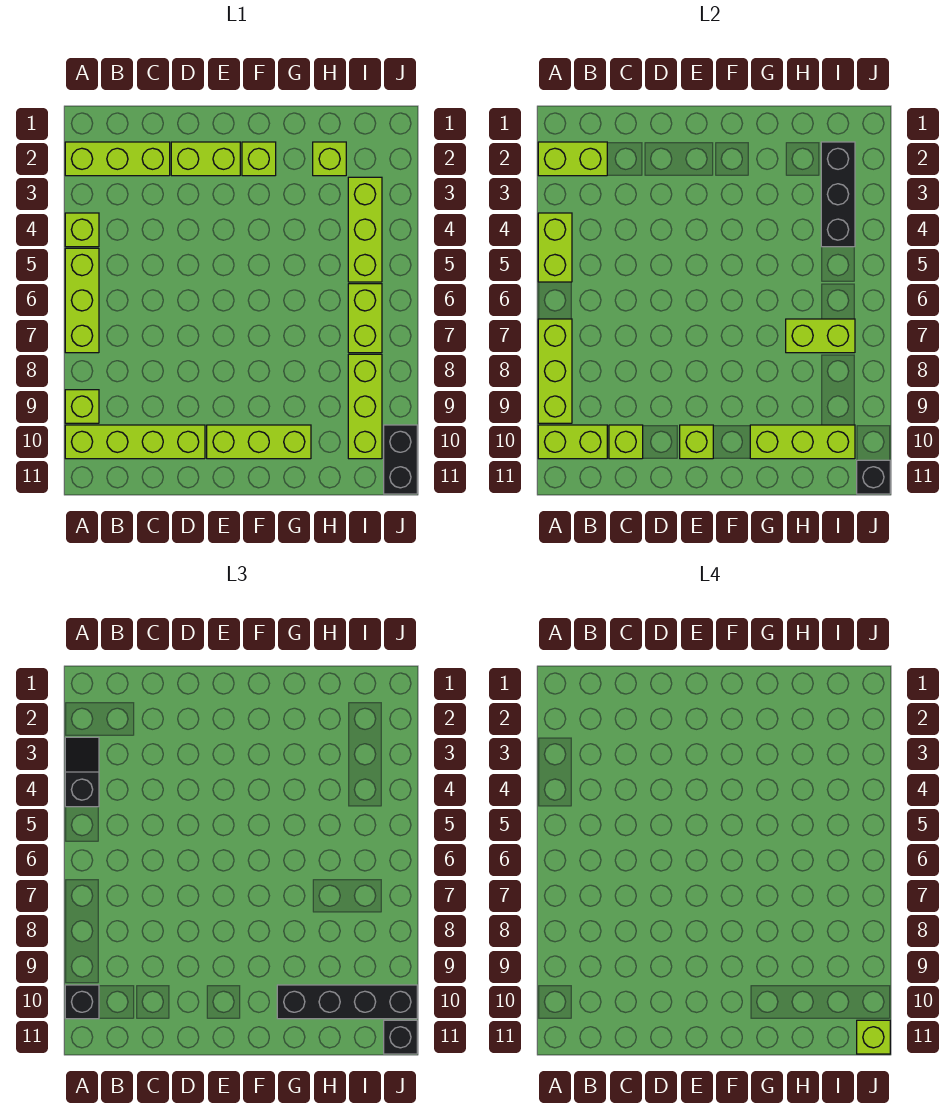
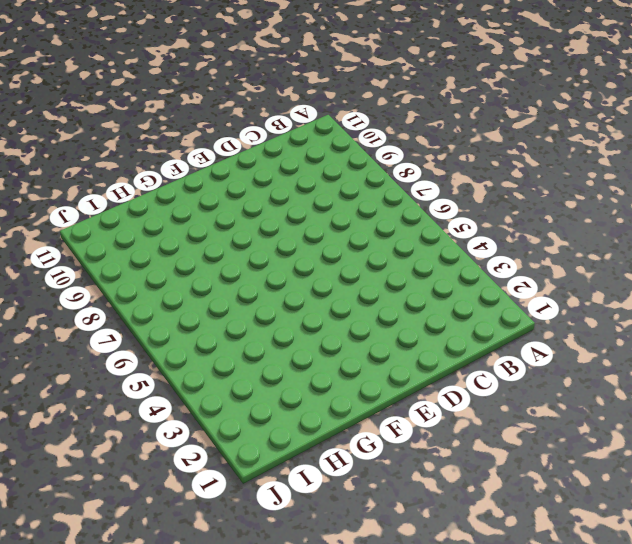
none -> lime brick A2:C2 level 1
none -> lime brick A4 level 1
none -> lime brick A5:A7 level 1

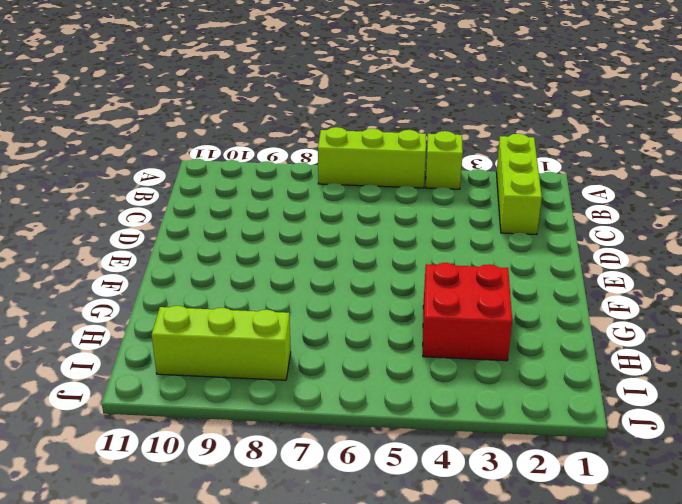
red brick G3:H4 level 1 -> none
none -> lime brick A9 level 1
none -> lime brick A10:D10 level 1
none -> lime brick D2:E2 level 1

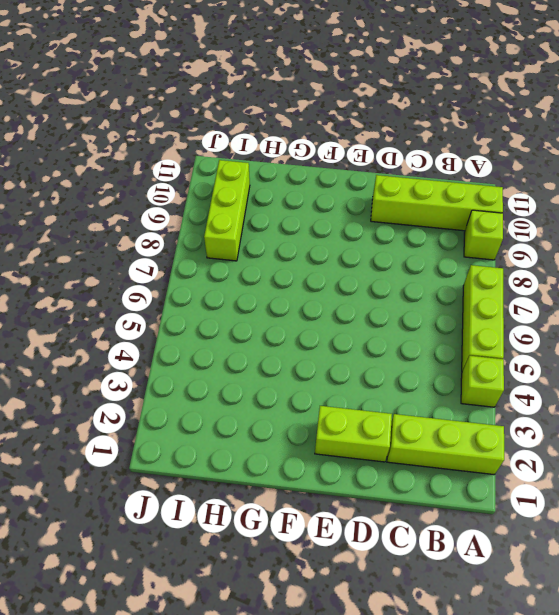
none -> lime brick E10:G10 level 1
none -> lime brick F2 level 1
none -> lime brick H2 level 1

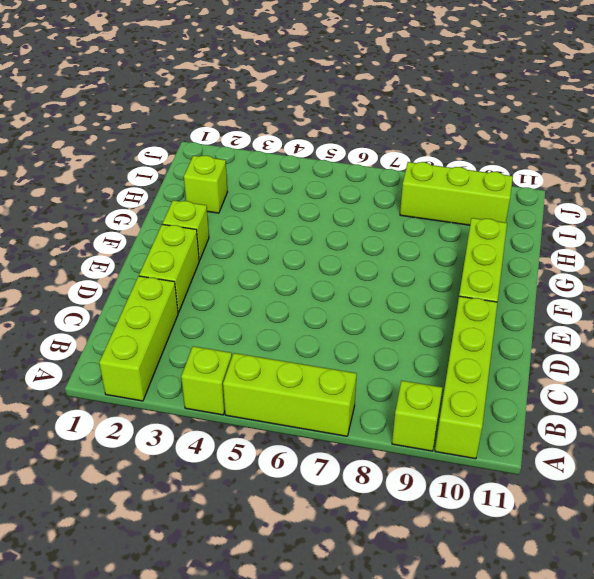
none -> lime brick I3:I5 level 1
none -> lime brick I6:I7 level 1
none -> black brick J10:J11 level 1

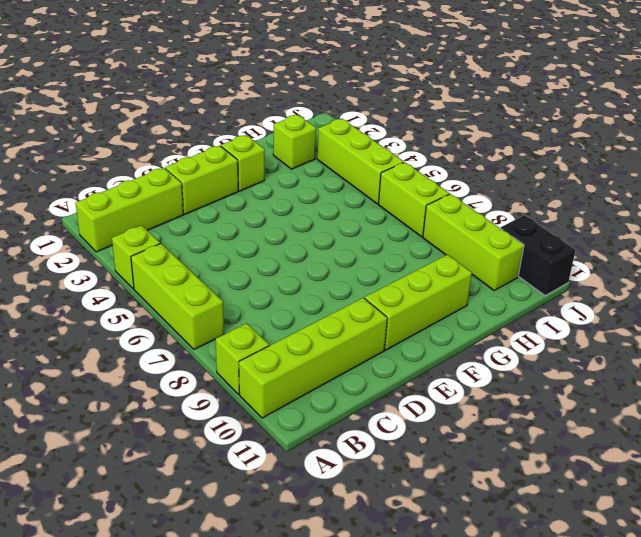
none -> lime brick A2:B2 level 2
none -> lime brick A4:A5 level 2
none -> lime brick A7:A9 level 2

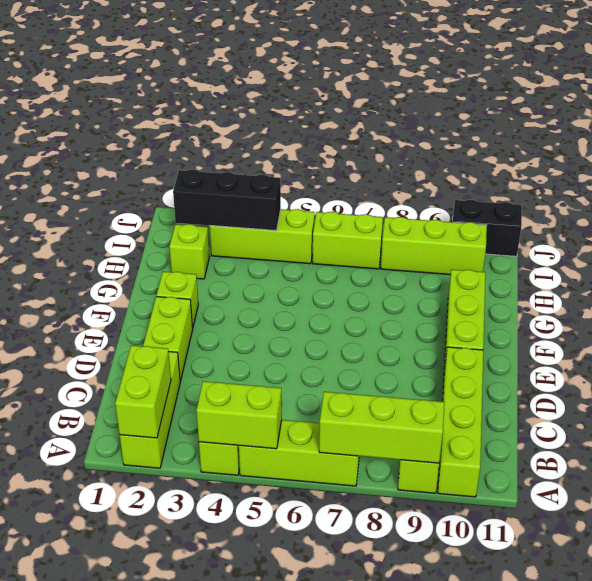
none -> lime brick A10:B10 level 2
none -> lime brick C10 level 2
none -> lime brick E10 level 2

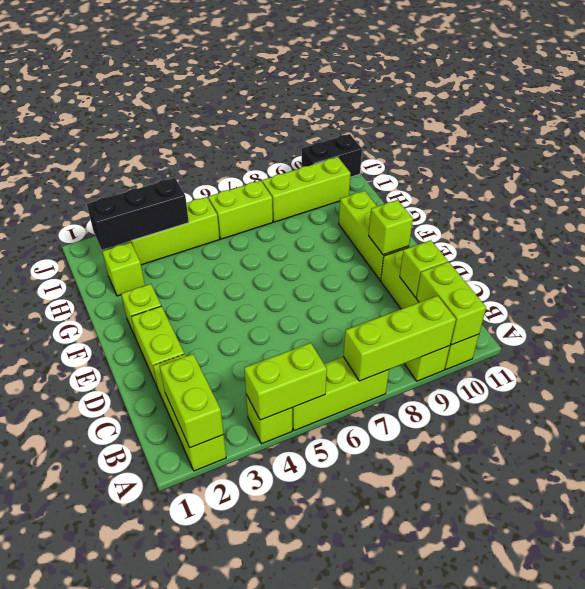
none -> lime brick G10:I10 level 2
none -> lime brick H7:I7 level 2
none -> black brick J11 level 2

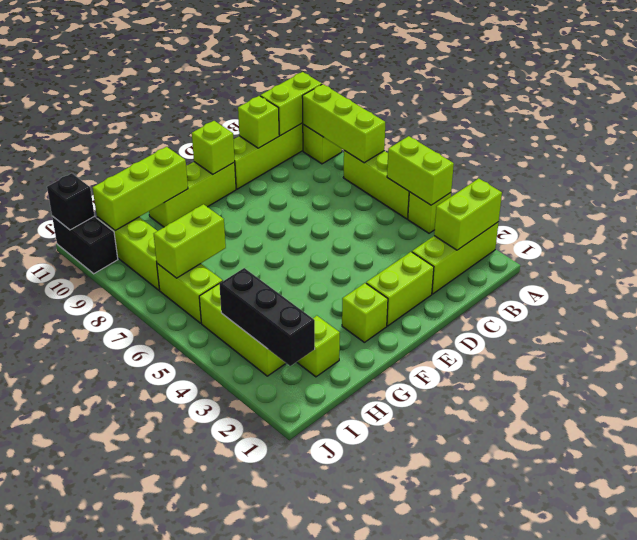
none -> black slope A3:A4 level 3 top 4
none -> black brick A10 level 3
none -> black brick G10:J10 level 3

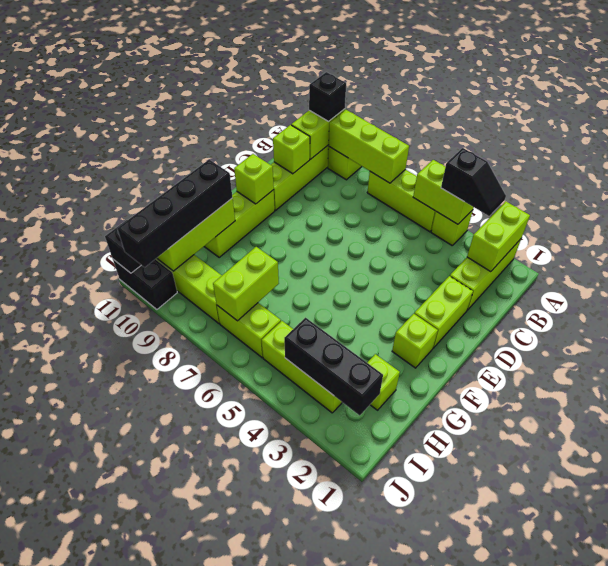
none -> black brick J11 level 3
none -> lime brick J11 level 4

